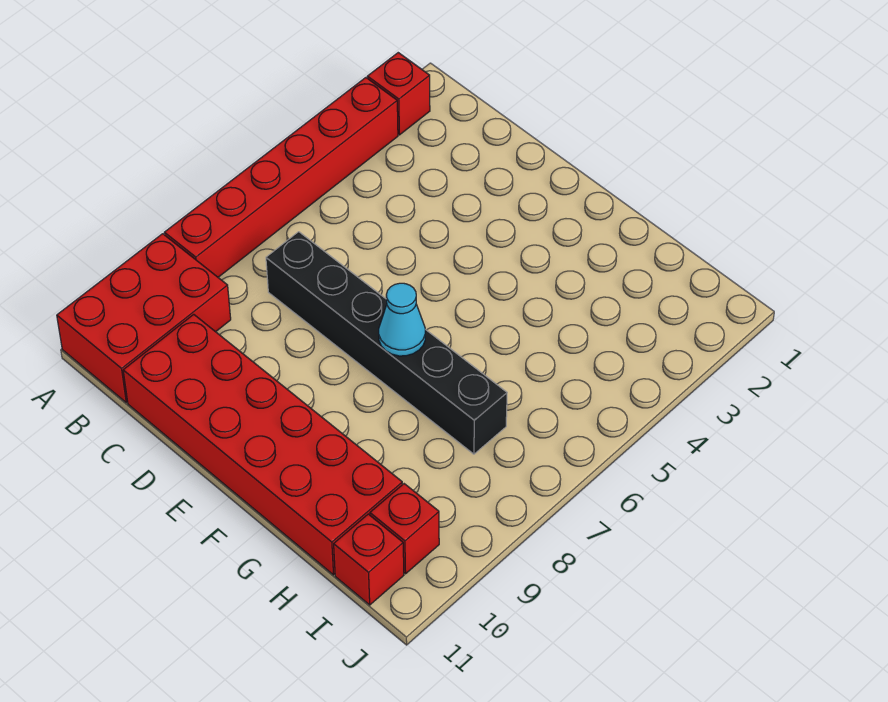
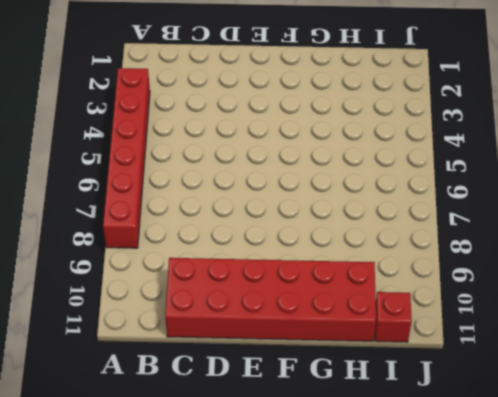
none -> red brick A2 level 1
none -> red brick A9:B11 level 1

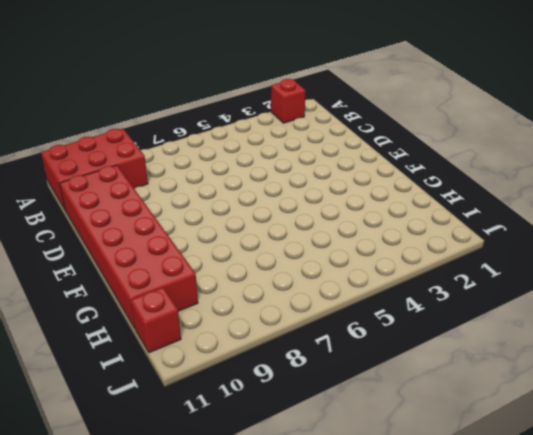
none -> red brick A3:A8 level 1
none -> black brick C7:H7 level 1

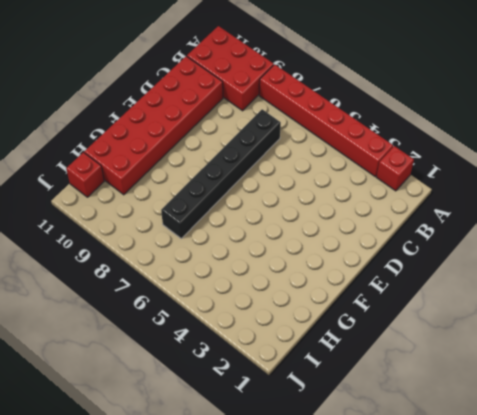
none -> red brick I10 level 1
none -> cyan cone F7 level 2

